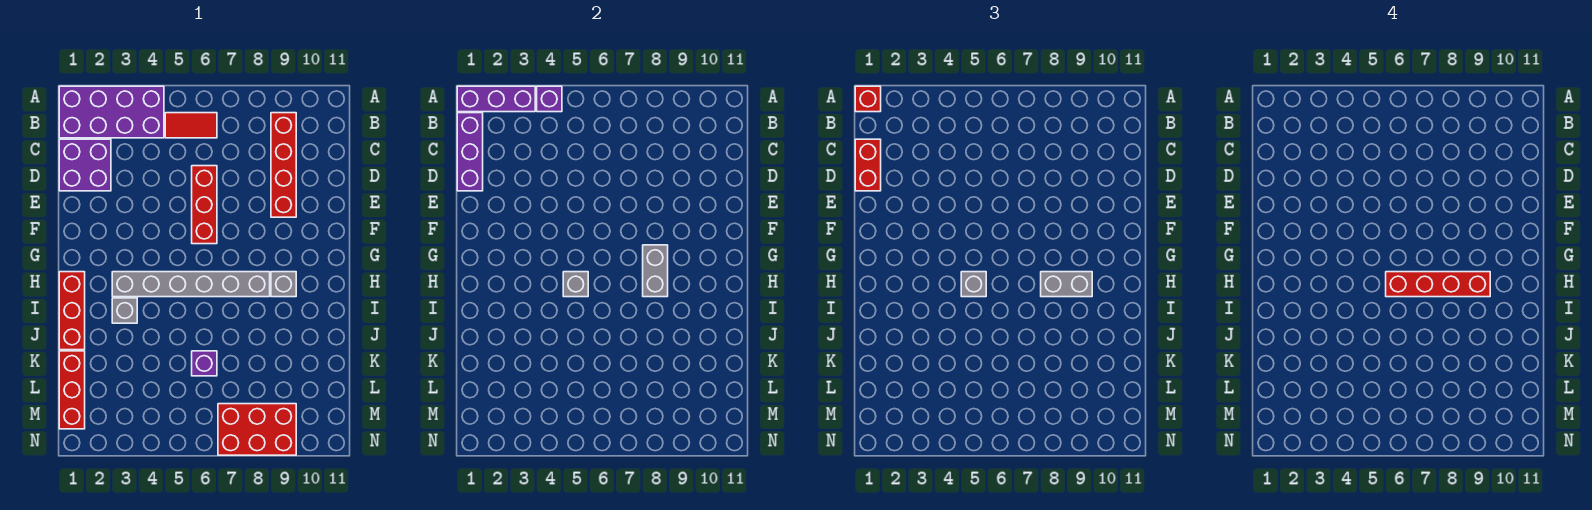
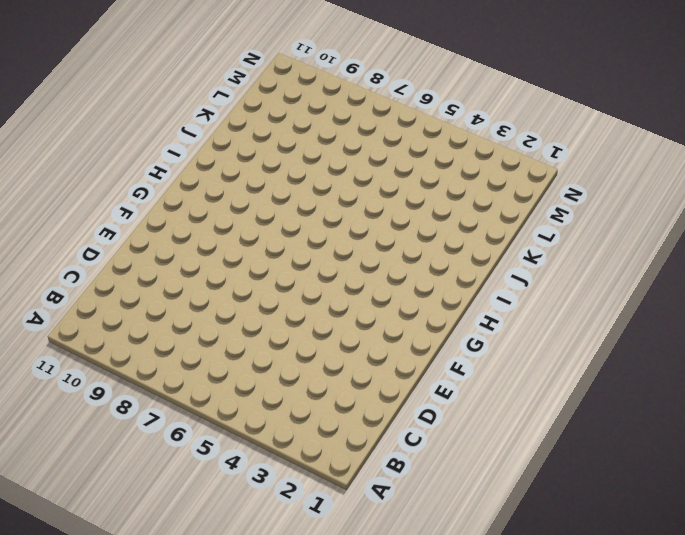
none -> purple brick A1:B4 level 1
none -> red tile B5:B6 level 1
none -> red brick B9:E9 level 1

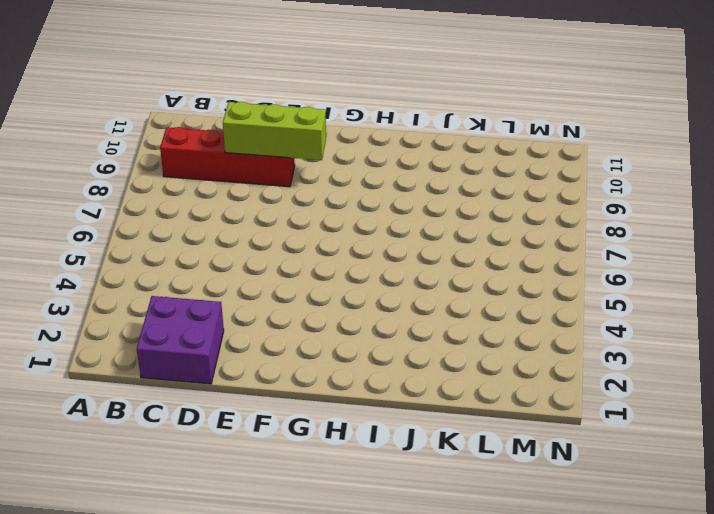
lime brick D9:F9 level 2 -> none
none -> purple brick A1:B4 level 1
none -> red tile B5:B6 level 1
none -> red brick D6:F6 level 1

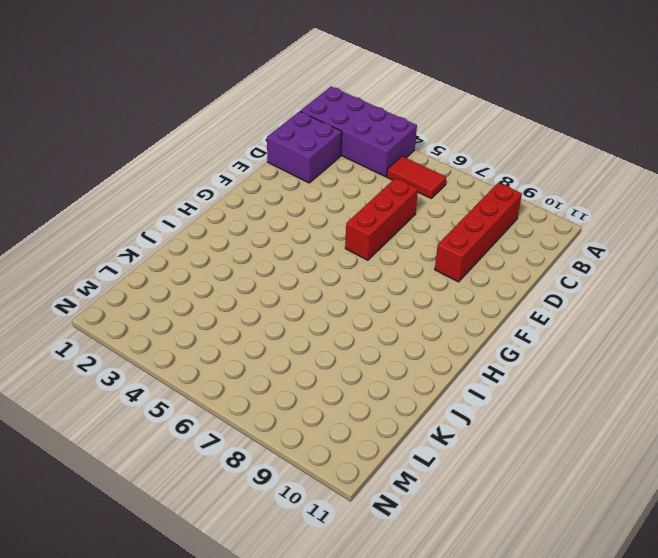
none -> red brick H1:J1 level 1
none -> grey brick H3:H8 level 1
none -> grey brick H9 level 1

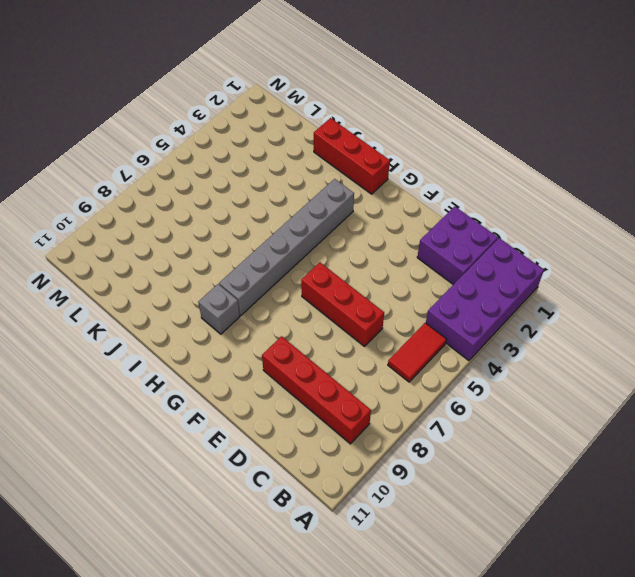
none -> grey brick I3 level 1
none -> red brick K1:M1 level 1
none -> purple brick K6 level 1

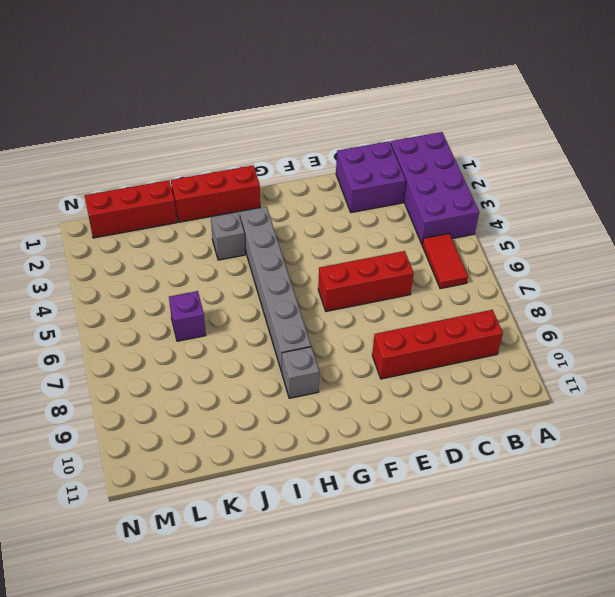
none -> red brick M7:N9 level 1
none -> purple brick A1:A3 level 2
none -> purple brick A4 level 2

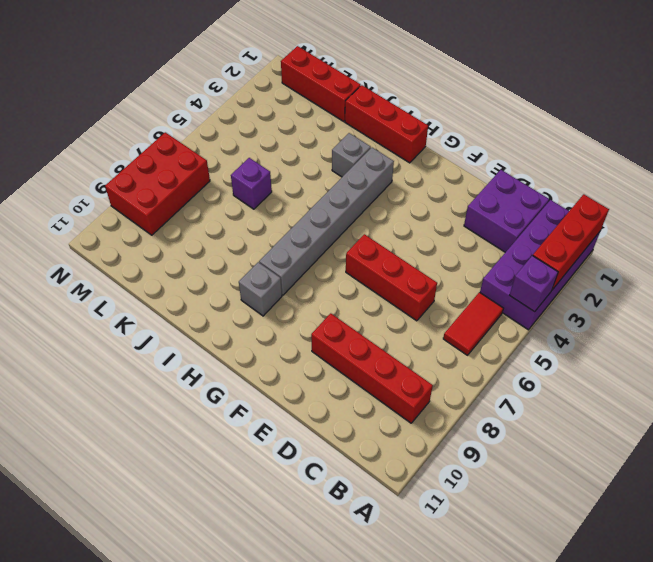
red brick A1:A3 level 2 -> purple brick A1:A3 level 2
none -> purple brick B1:D1 level 2
none -> grey brick G8:H8 level 2
none -> grey brick H5 level 2

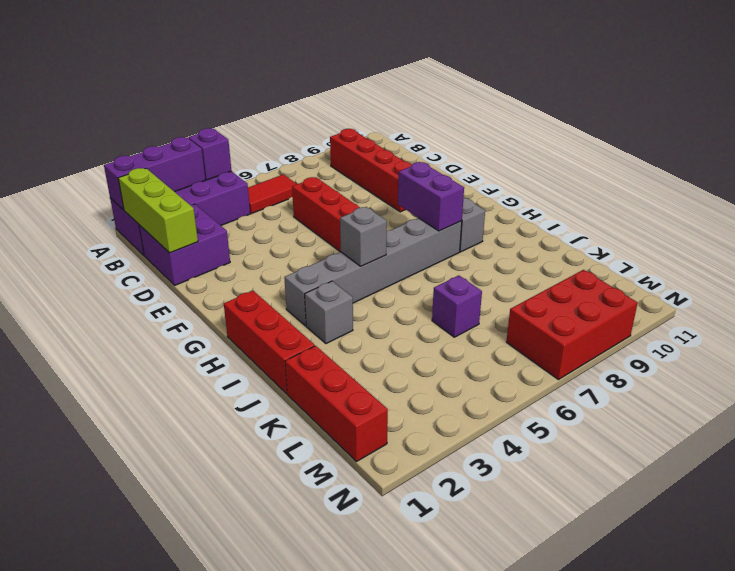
lime brick B1:D1 level 2 -> purple brick B1:D1 level 2
purple brick G8:H8 level 2 -> grey brick G8:H8 level 2
none -> red brick A1 level 3
none -> red brick C1:D1 level 3
none -> grey brick H5 level 3

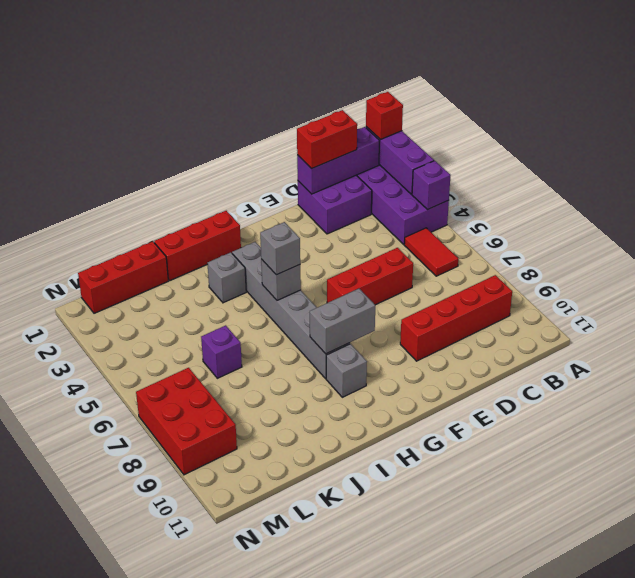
none -> grey brick H8:H9 level 3
none -> red brick H6:H9 level 4

